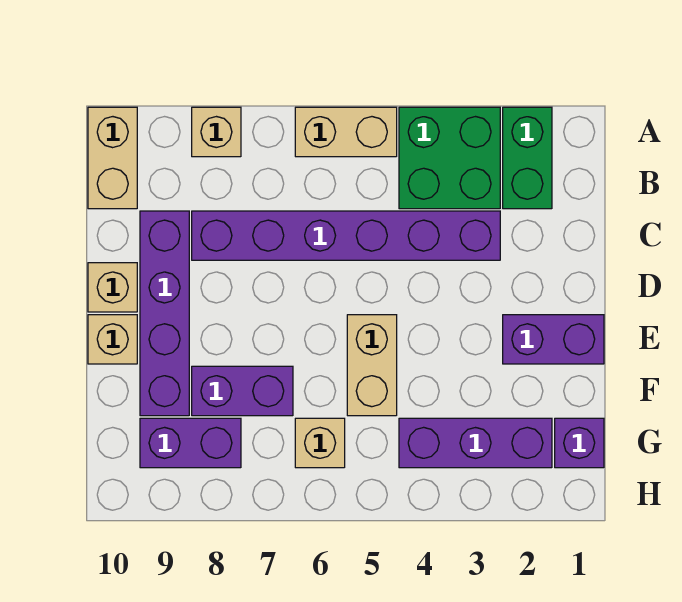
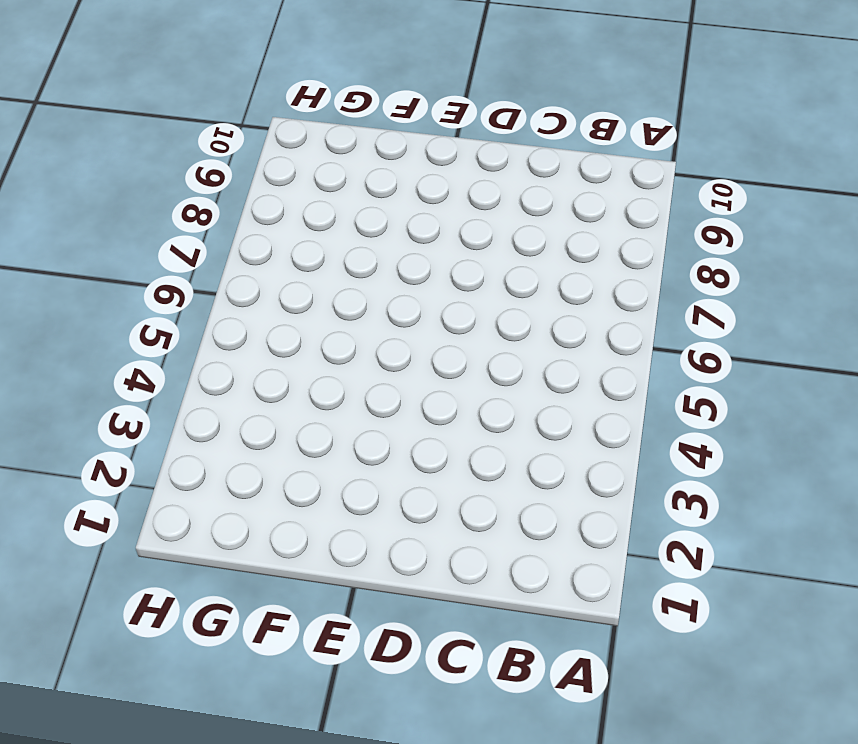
none -> green brick A2:B2 level 1
none -> green brick A3:B4 level 1
none -> tan brick A5:A6 level 1

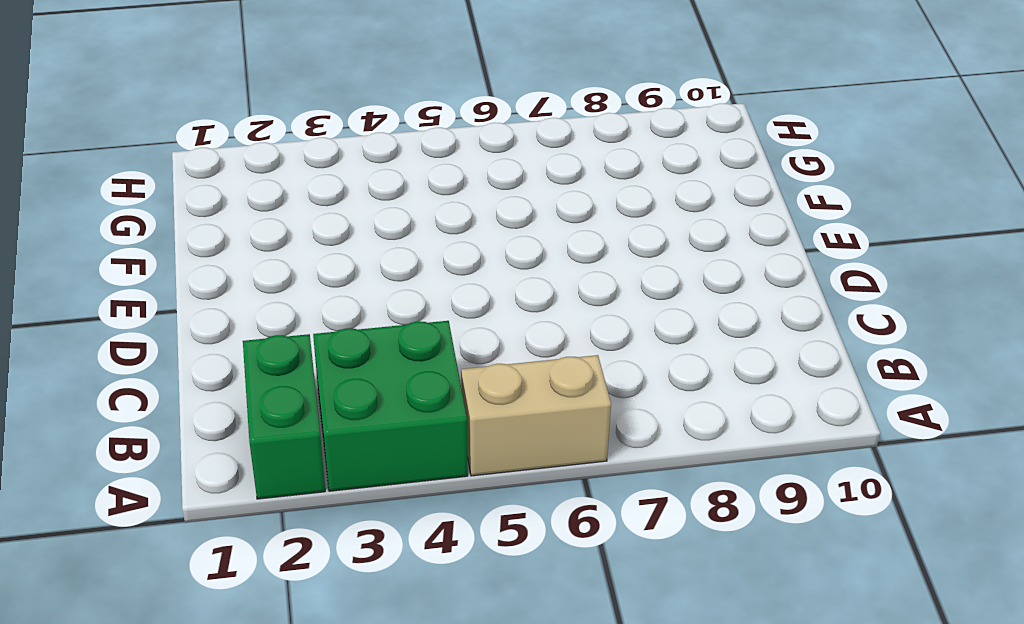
none -> tan brick A8 level 1
none -> tan brick A10:B10 level 1
none -> purple brick C3:C8 level 1

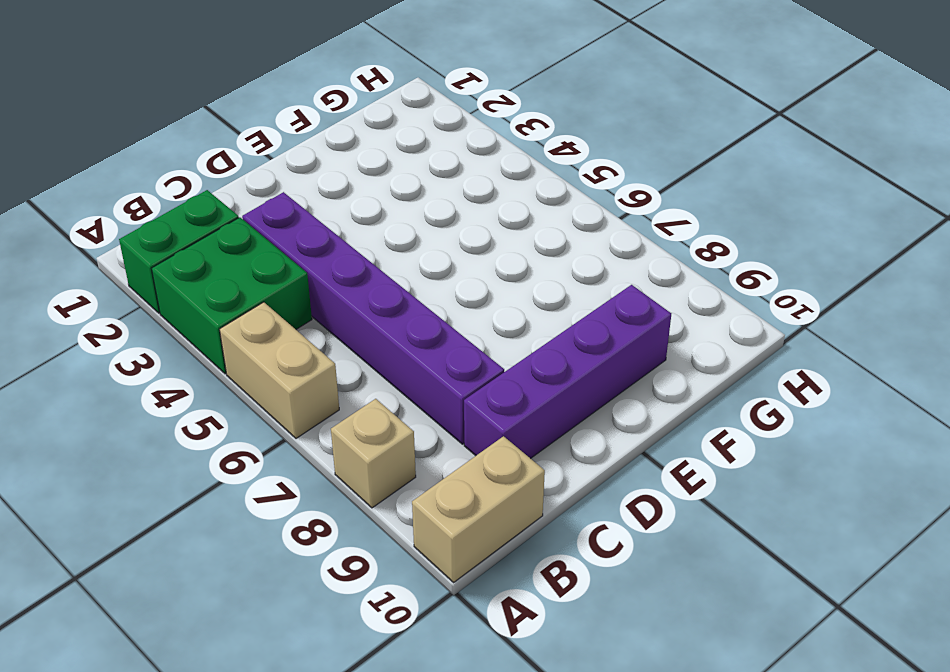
none -> tan brick D10 level 1
none -> purple brick E1:E2 level 1
none -> tan brick E5:F5 level 1

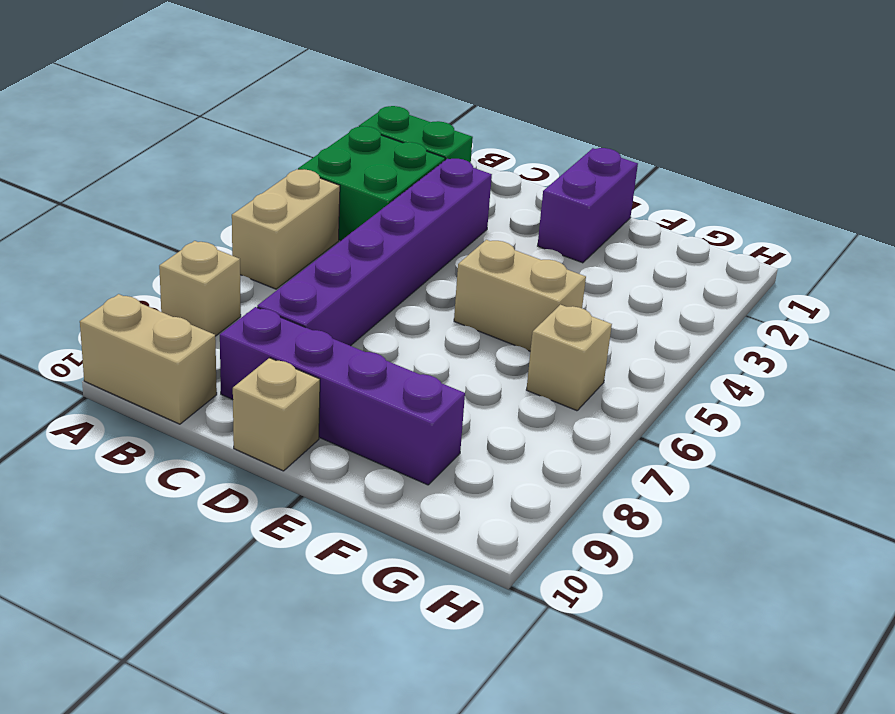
none -> tan brick E10 level 1
none -> purple brick F7:F8 level 1
none -> purple brick G1 level 1

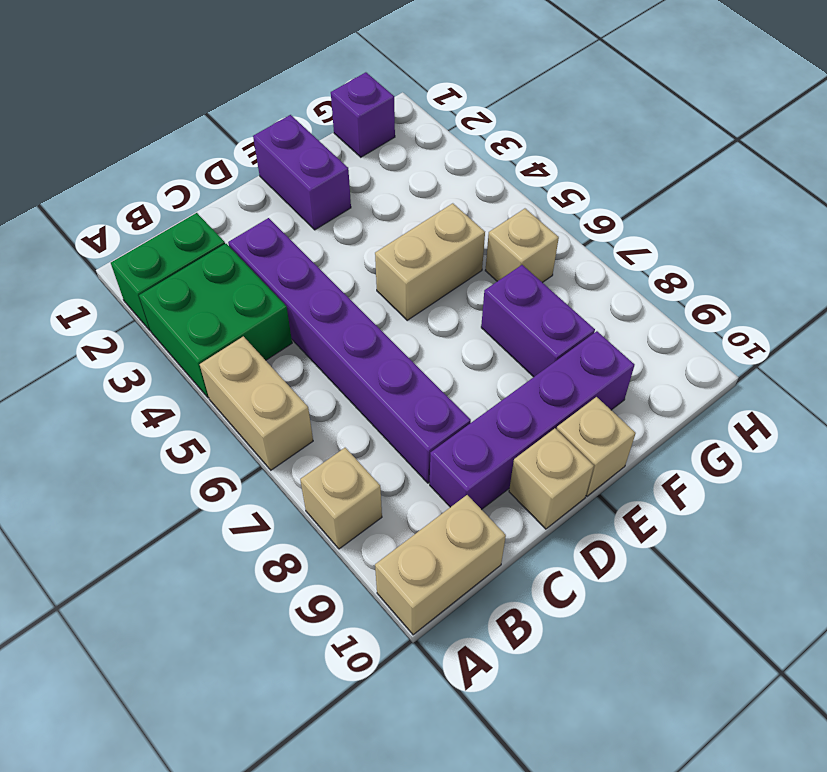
none -> purple brick G2:G4 level 1
none -> purple brick G8:G9 level 1

